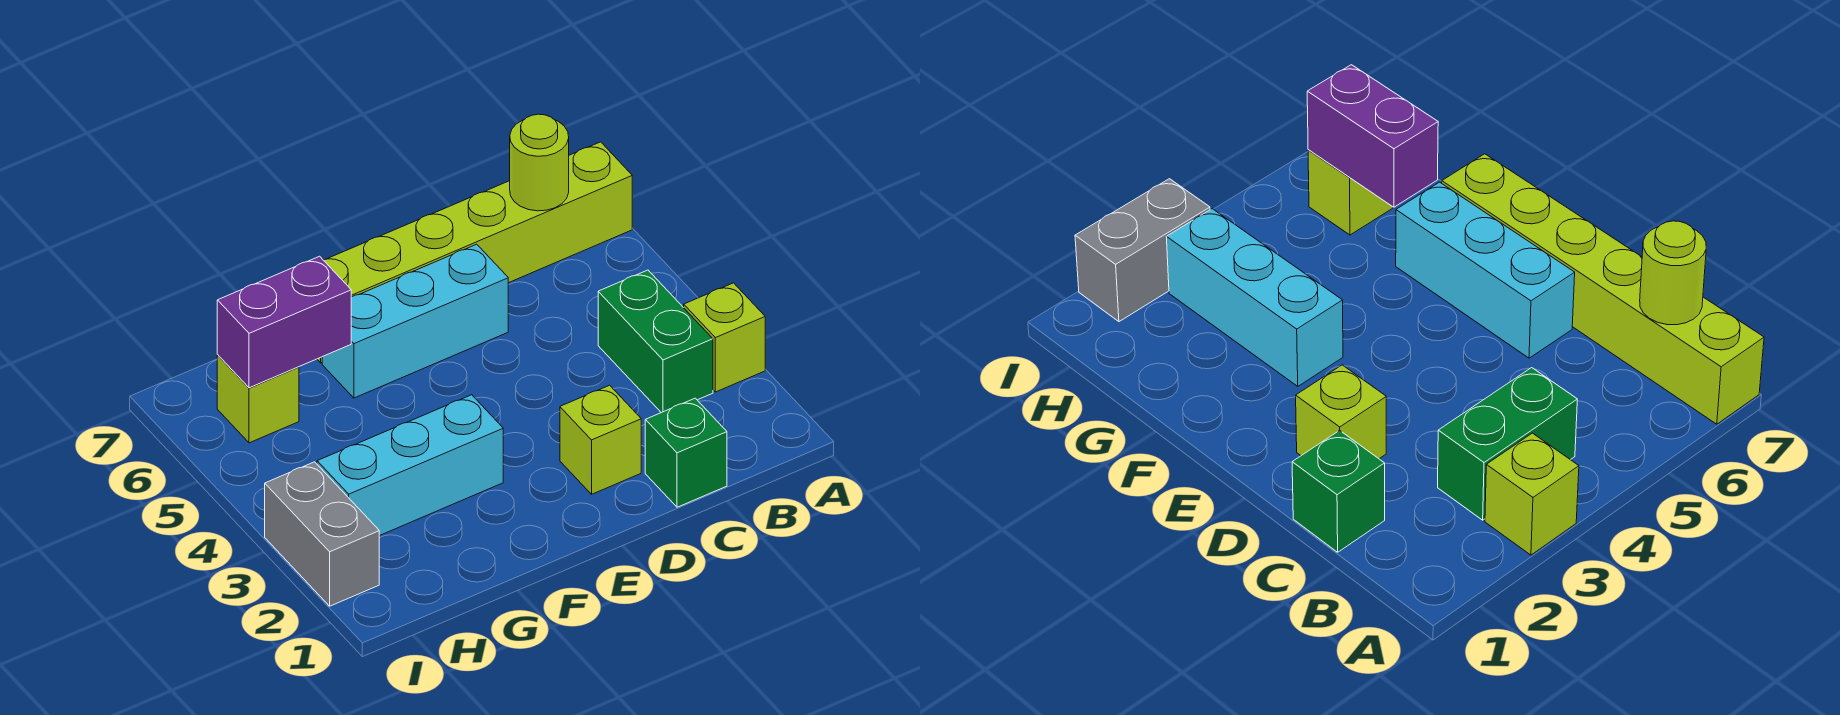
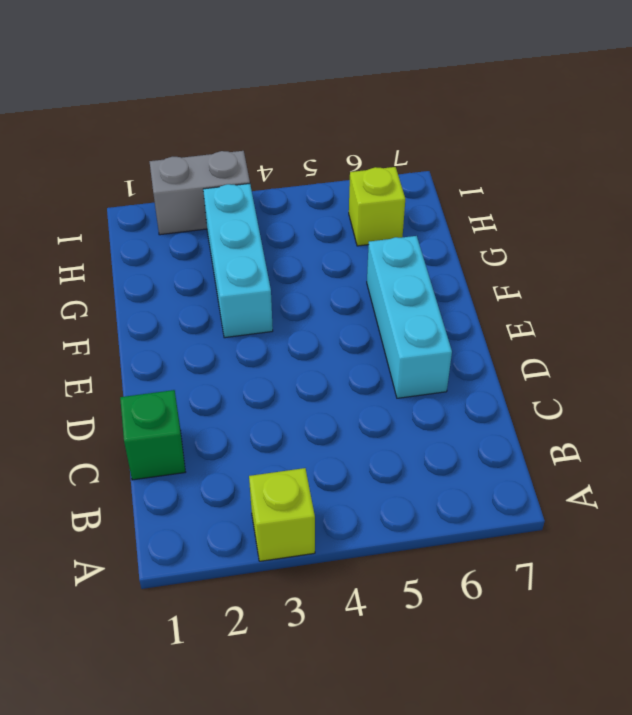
none -> lime brick A7:F7 level 1
none -> green brick B3:B4 level 1

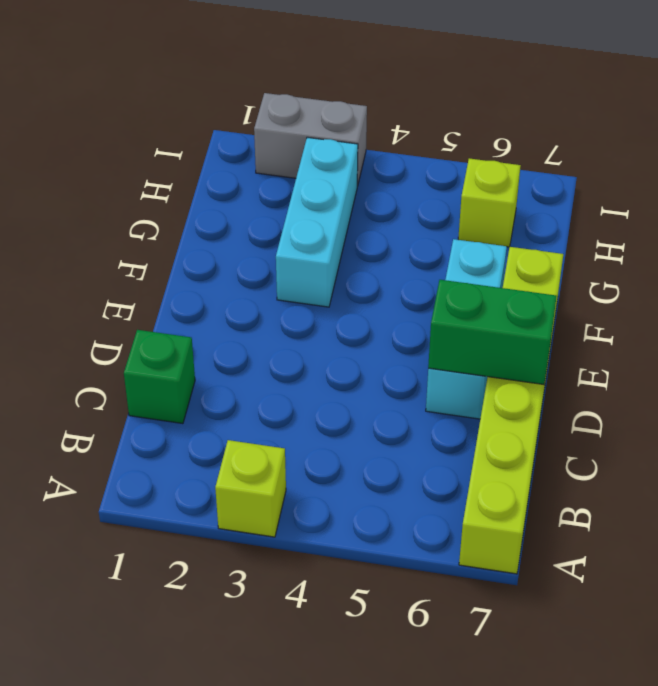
green brick D6:D7 level 2 -> green brick B3:B4 level 1
none -> lime brick D2 level 1
none -> lime round brick B7 level 2

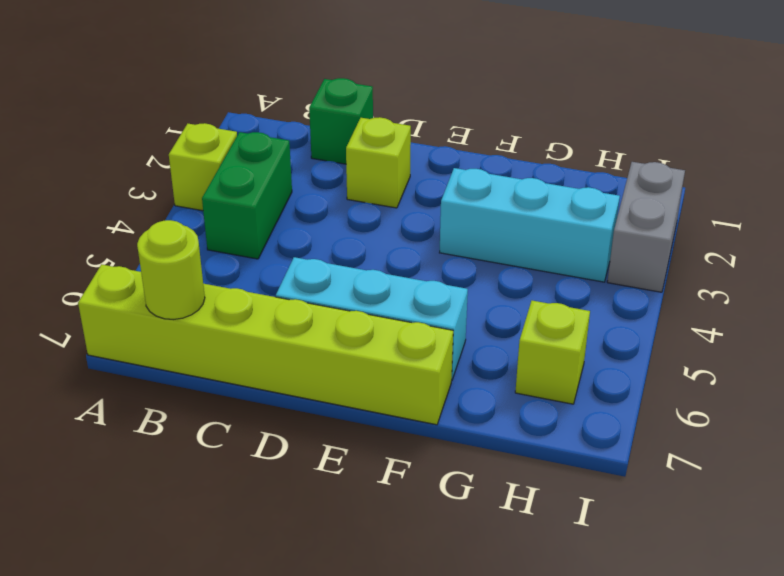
none -> purple brick G6:H6 level 2

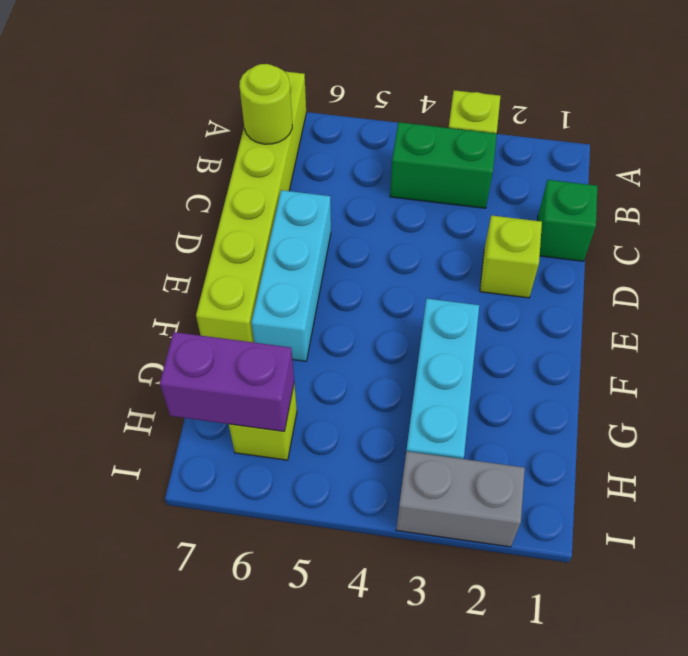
purple brick H6:H7 level 2 -> purple brick G6:H6 level 2

